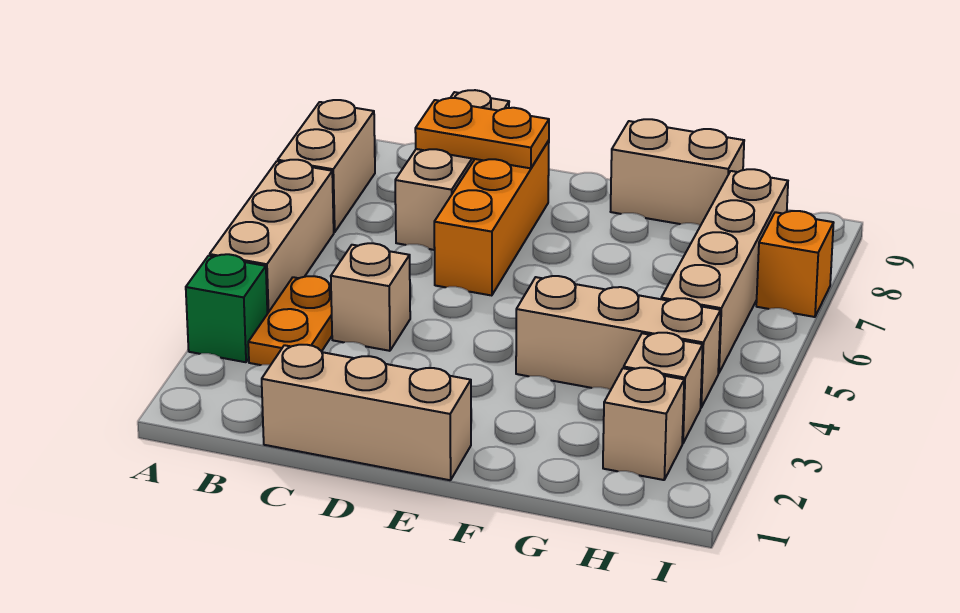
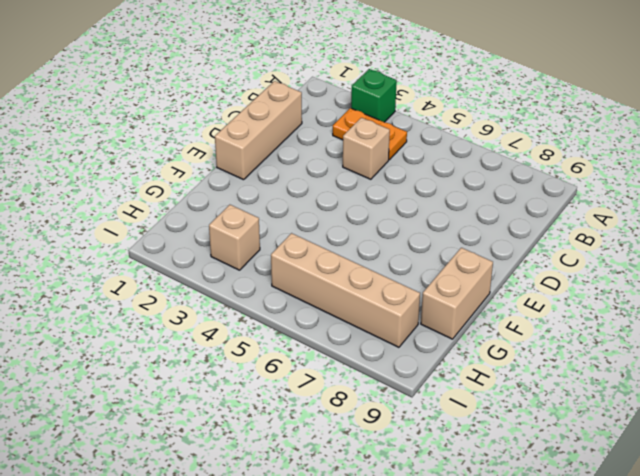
none -> tan brick A4:A6 level 1
none -> tan brick A7:A8 level 1
none -> tan brick C7:C9 level 1

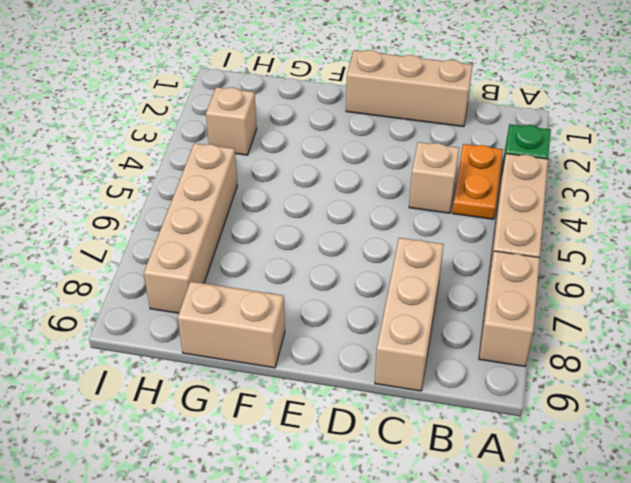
none -> orange brick D6:D8 level 1
none -> tan brick F4:H4 level 1
none -> tan brick H2 level 1

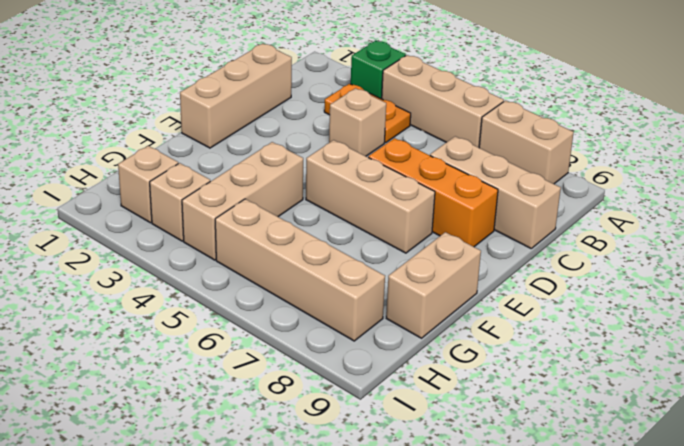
tan brick E5:E7 level 1 -> none
none -> orange brick I7 level 1
none -> orange plate C8:D8 level 2

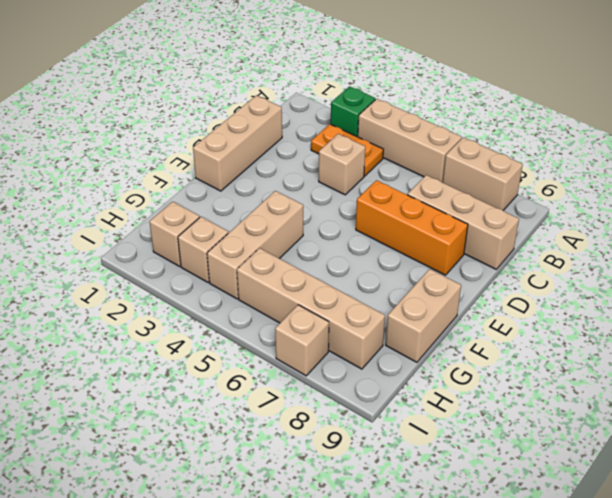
tan brick I7 level 1 -> orange brick I7 level 1
none -> orange plate C8:D8 level 2

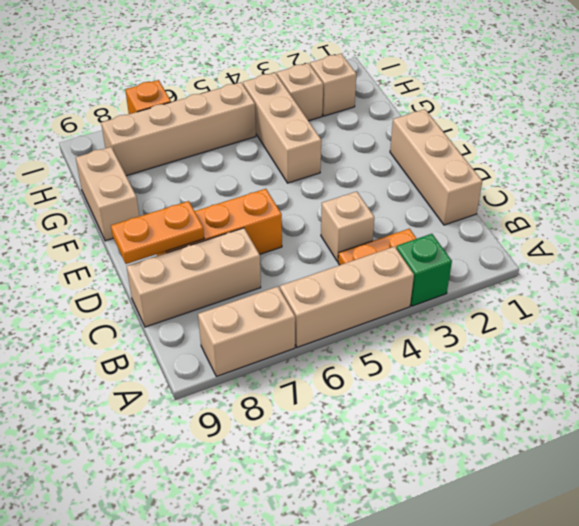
orange plate D8:D9 level 2 -> orange plate C8:D8 level 2

